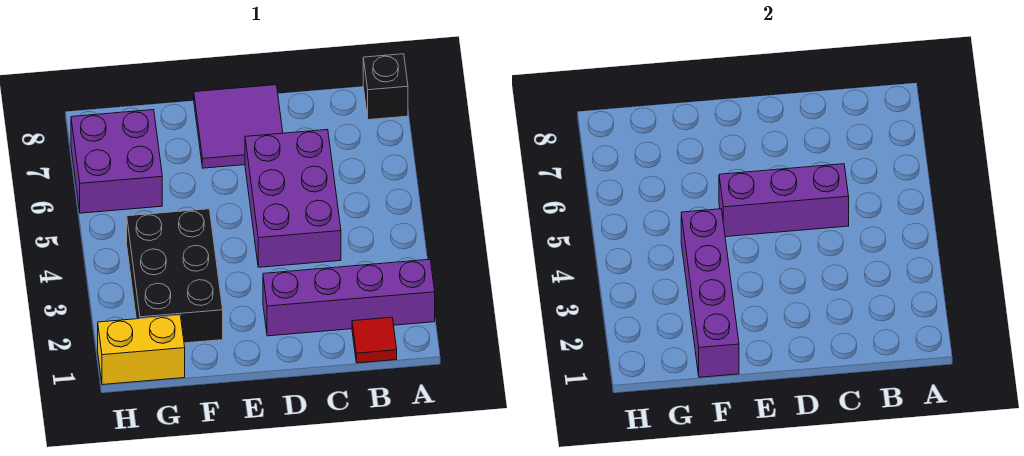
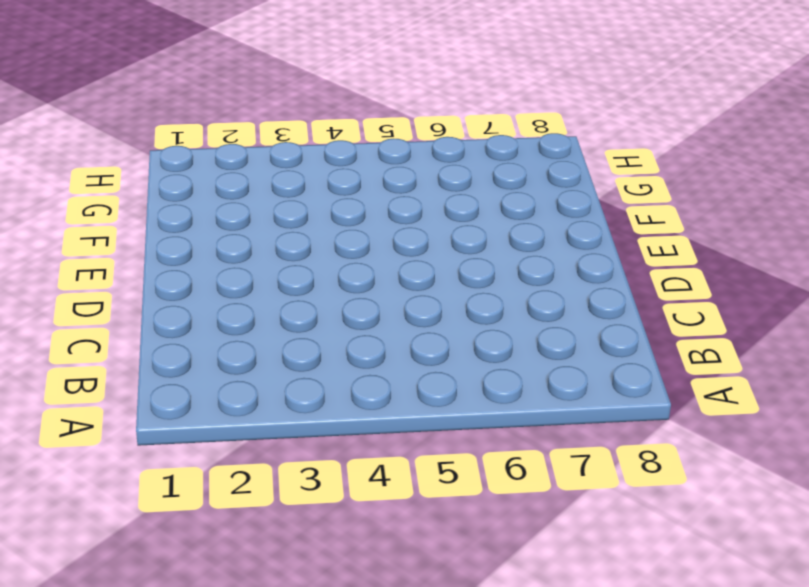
none -> purple brick A2:D2 level 1
none -> black brick A8 level 1

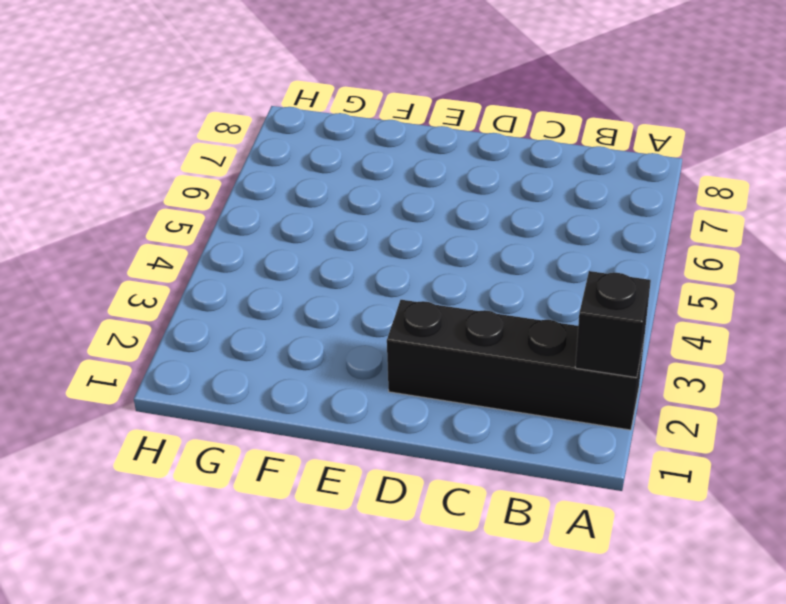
black brick A2:D2 level 1 -> purple brick A2:D2 level 1
black brick A2 level 2 -> black brick A8 level 1
none -> red tile B1 level 1
none -> purple brick C4:D6 level 1

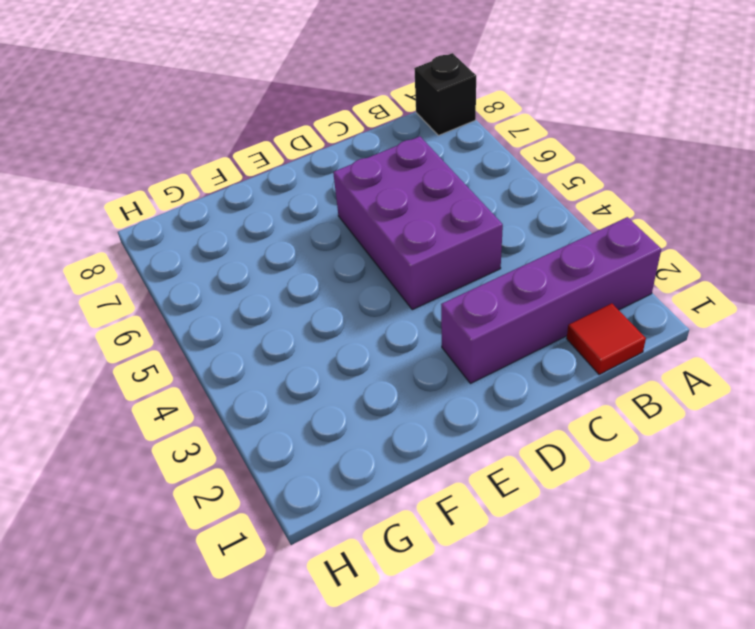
none -> purple tile D7:E8 level 1
none -> black brick F2:G4 level 1

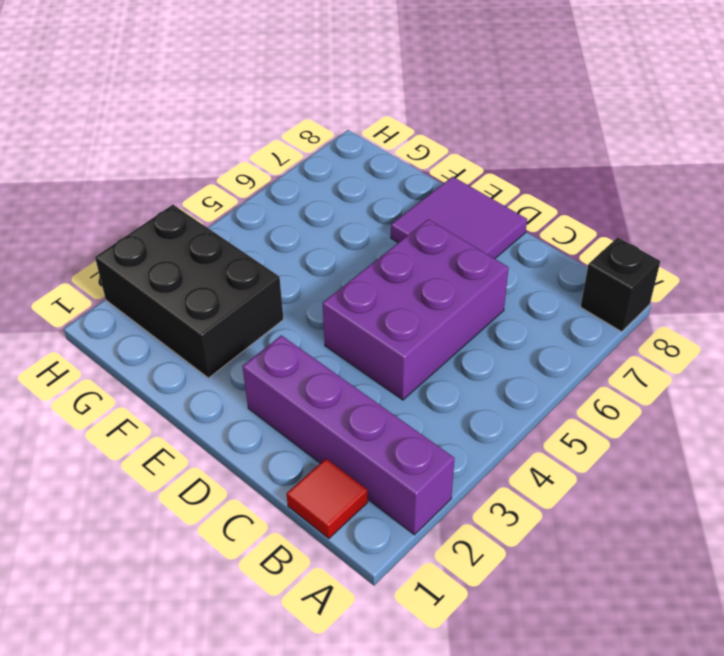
black brick F2:H3 level 1 -> black brick F2:G4 level 1
none -> yellow brick G1:H1 level 1
none -> purple brick G6:H7 level 1

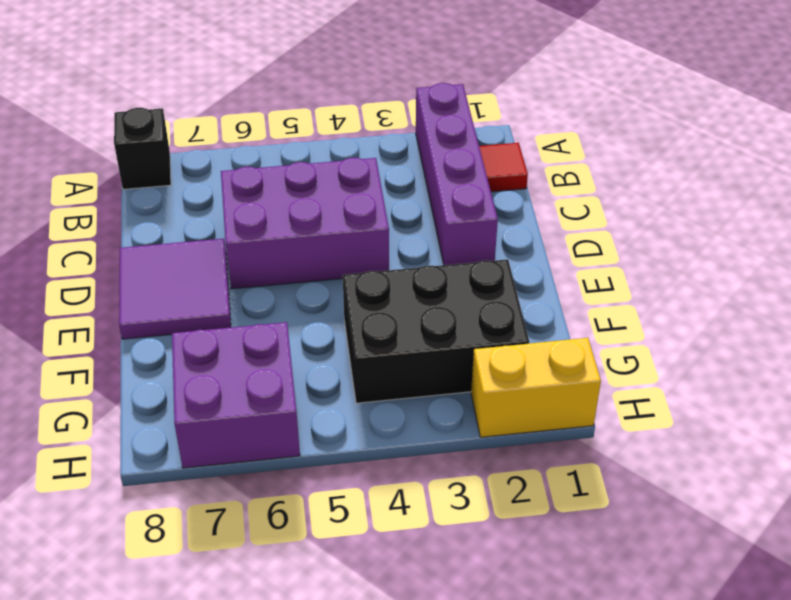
yellow brick H1:H2 level 1 -> yellow brick G1:H1 level 1
none -> purple brick C5:E5 level 2
none -> purple brick F1:F4 level 2

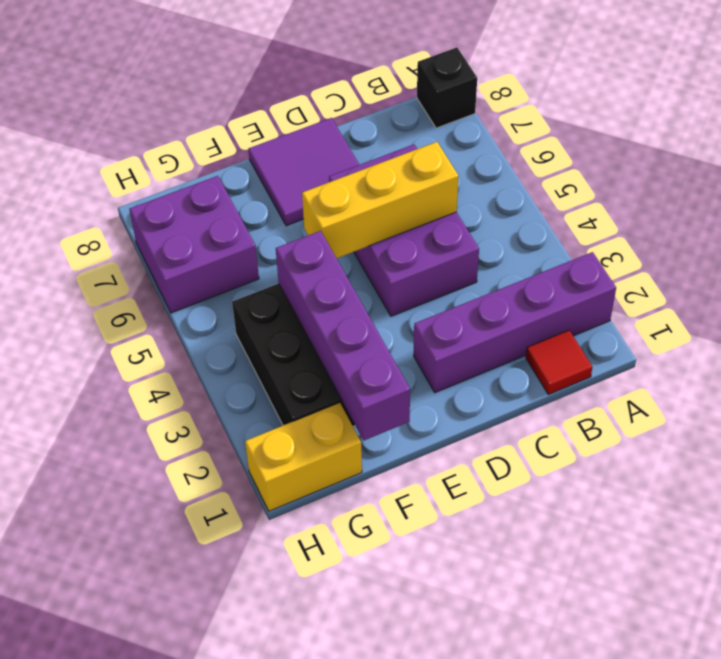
yellow brick C5:E5 level 2 -> purple brick C5:E5 level 2

